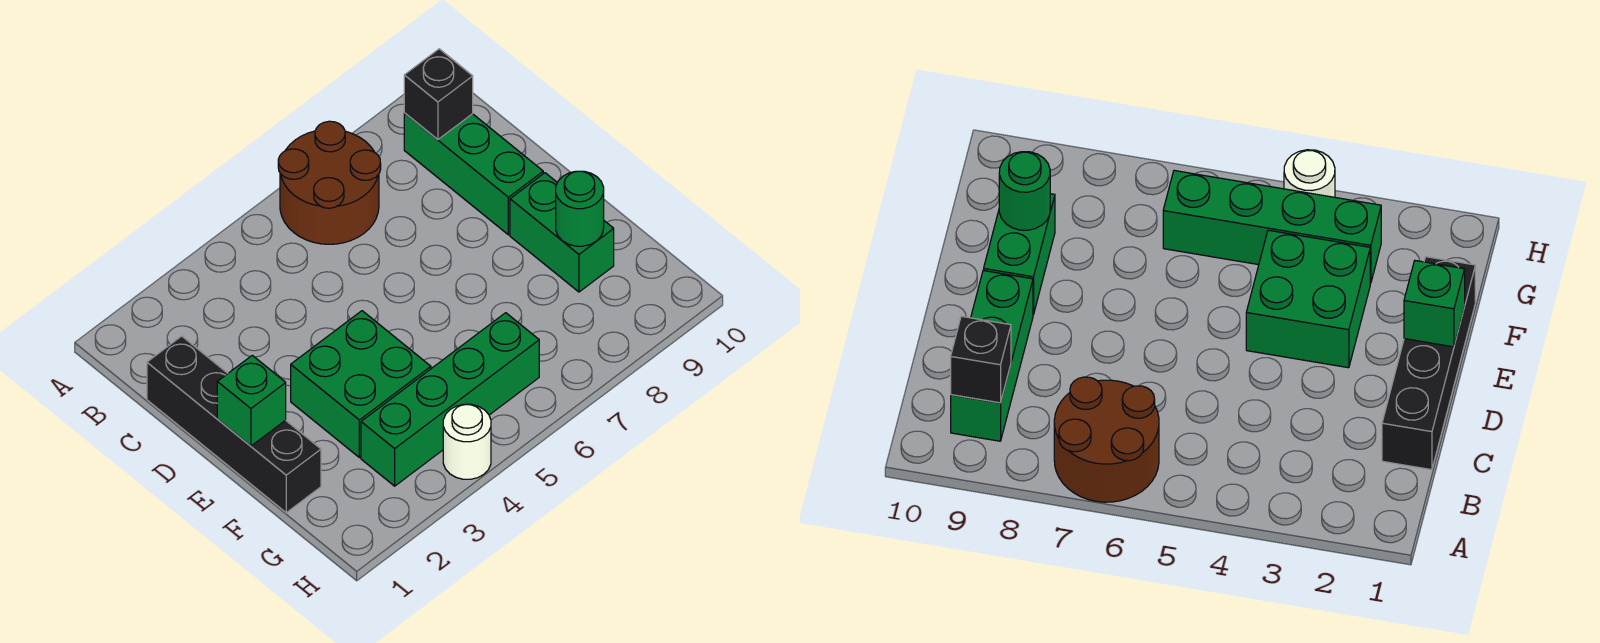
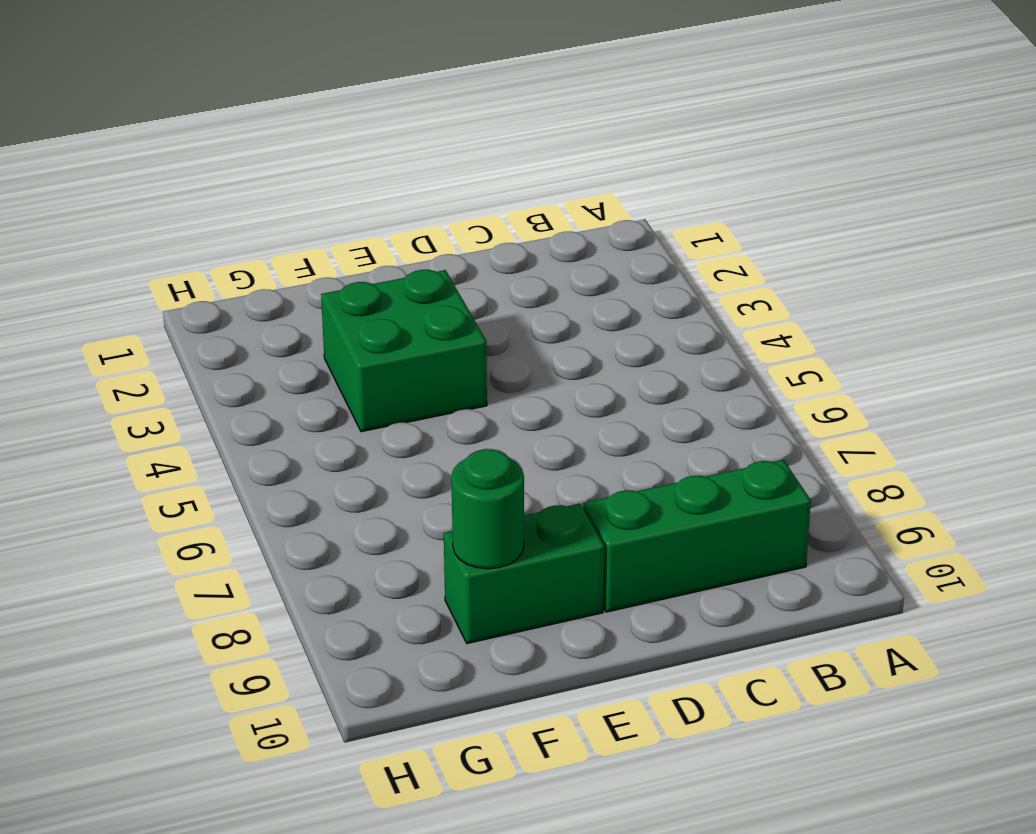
none -> brown round brick A6:B7 level 1
none -> black brick C1:F1 level 1

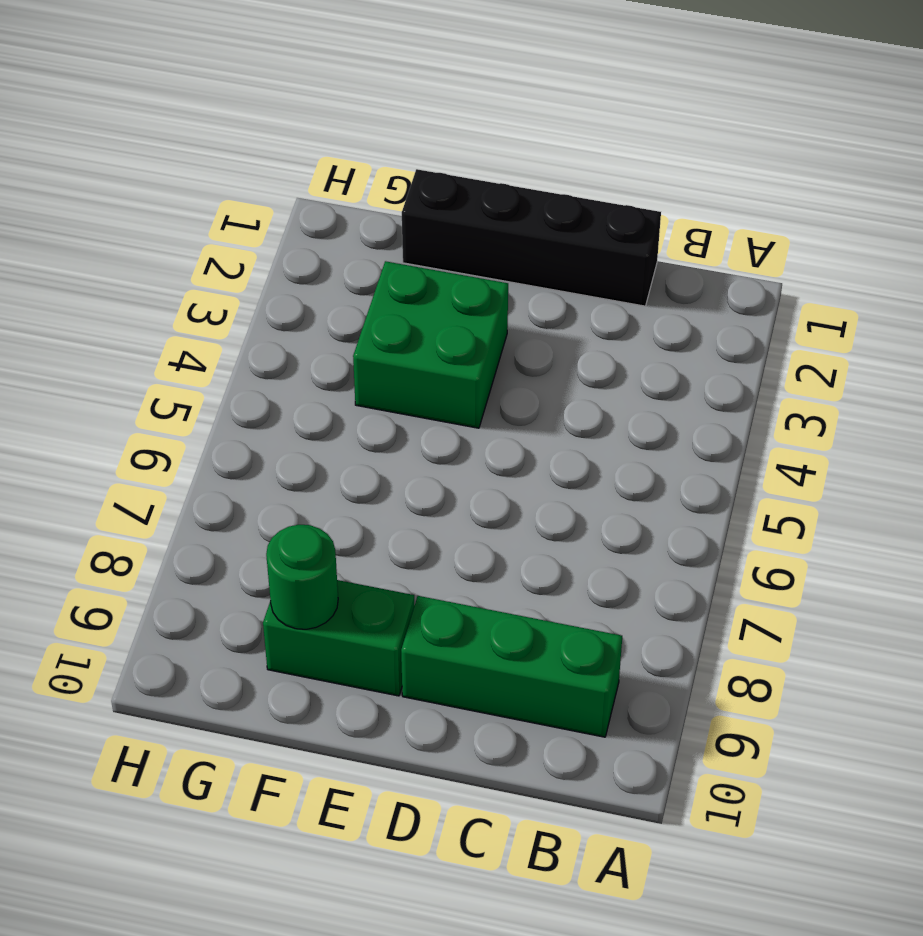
none -> brown round brick A6:B7 level 1
none -> green brick G3:G6 level 1

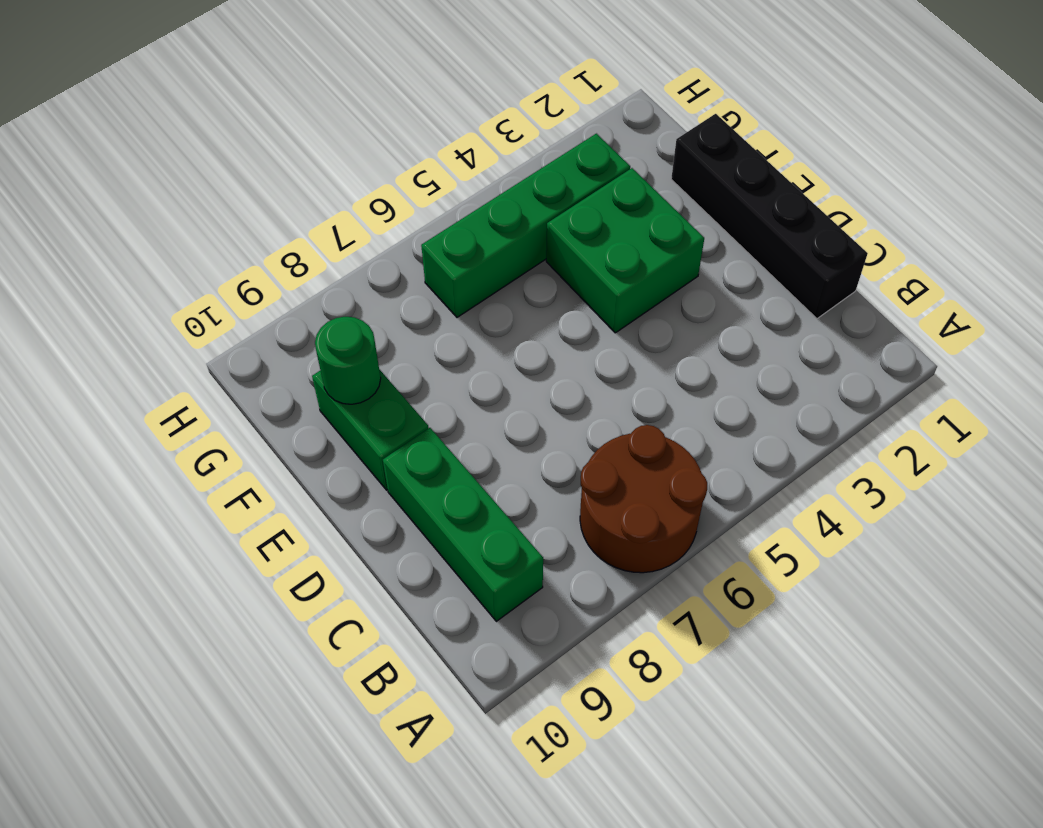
none -> white round brick H4 level 1
none -> black brick B9 level 2

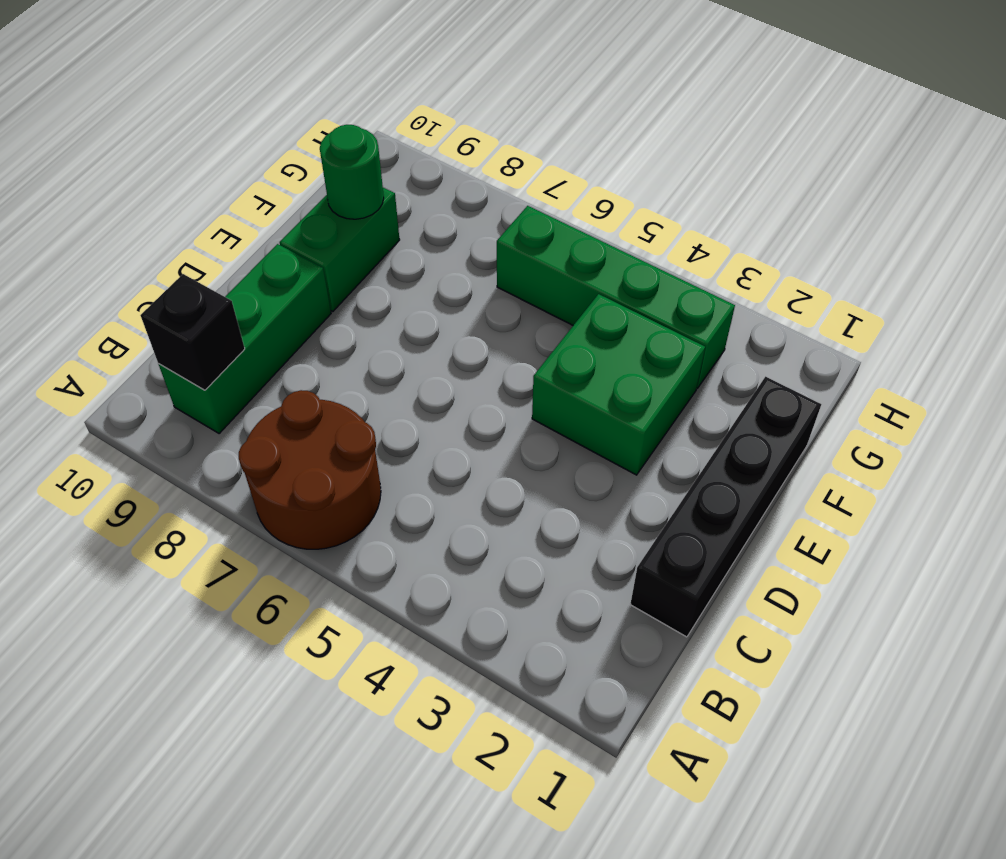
none -> white round brick H4 level 1
none -> green brick E1 level 2

